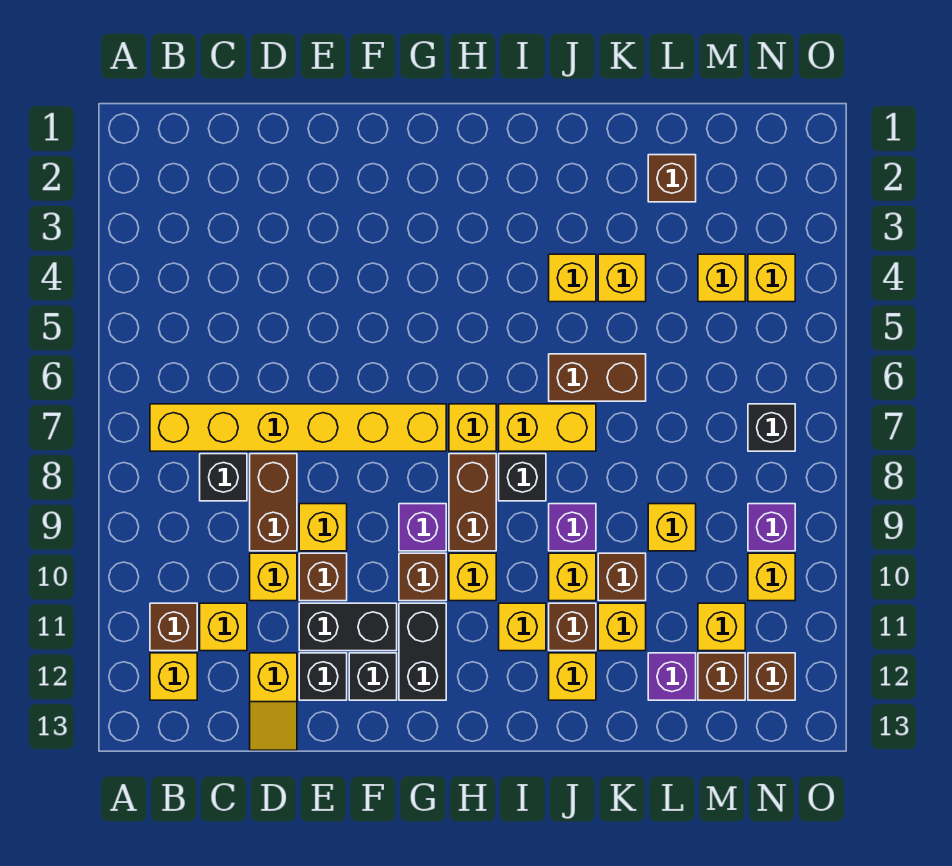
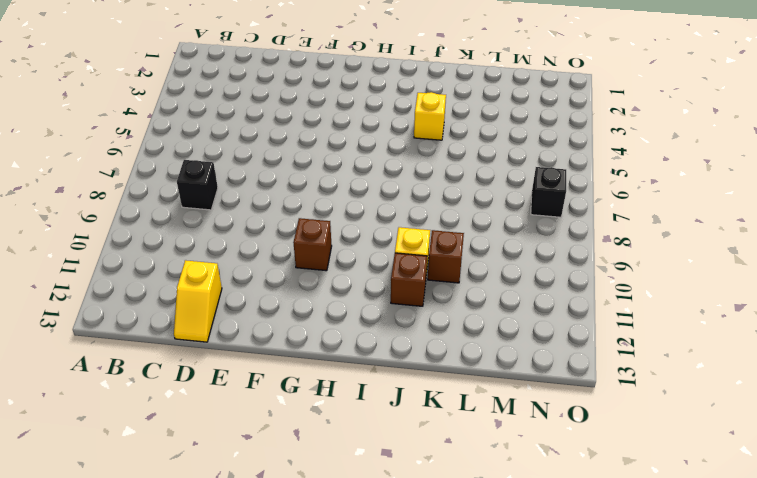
none -> yellow brick B7:G7 level 1
none -> brown brick B11 level 1
none -> yellow brick B12 level 1
none -> yellow brick C11 level 1

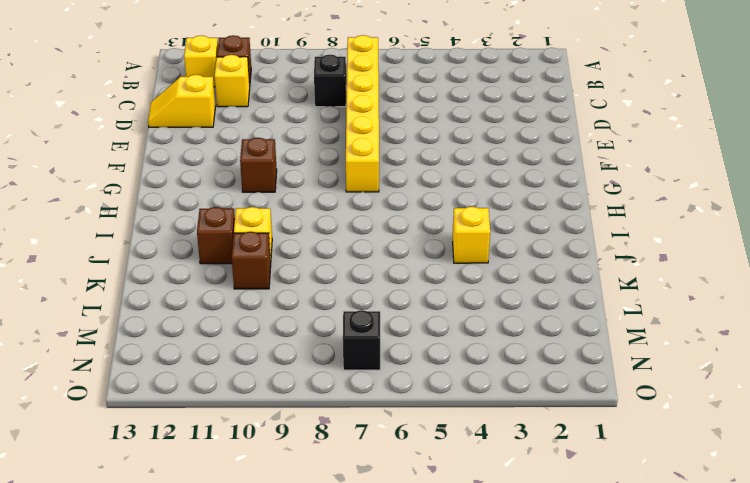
none -> brown brick D8:D9 level 1
none -> yellow brick D10 level 1
none -> yellow brick E9 level 1
none -> brown brick E10 level 1

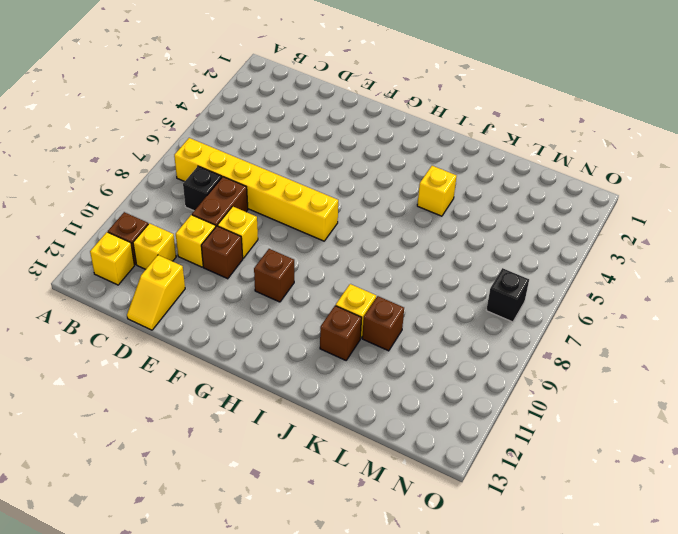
none -> black brick E11:F11 level 1
none -> black brick E12 level 1
none -> black brick F12 level 1
none -> purple brick G9 level 1

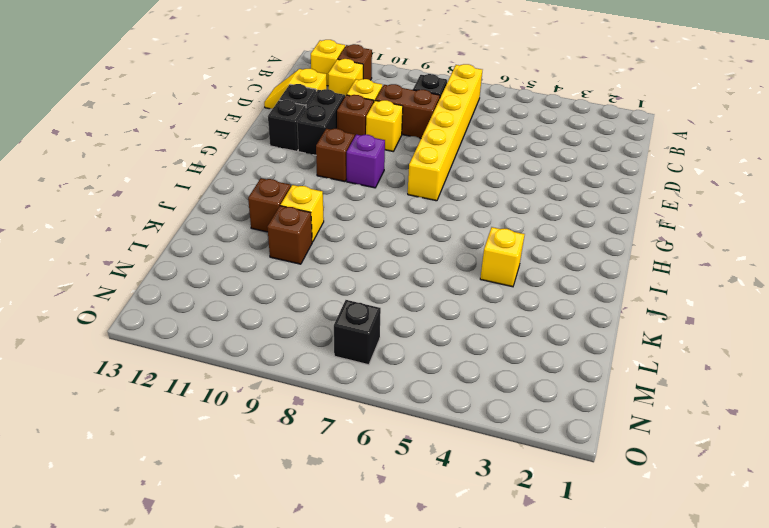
none -> black brick G11:G12 level 1
none -> yellow brick H7 level 1
none -> brown brick H8:H9 level 1
none -> yellow brick H10 level 1

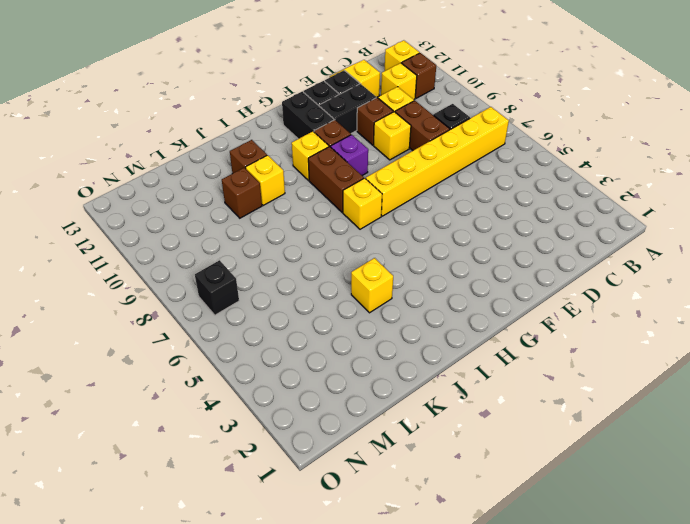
none -> yellow brick I7:J7 level 1
none -> black brick I8 level 1
none -> yellow brick I11 level 1
none -> brown brick J6:K6 level 1

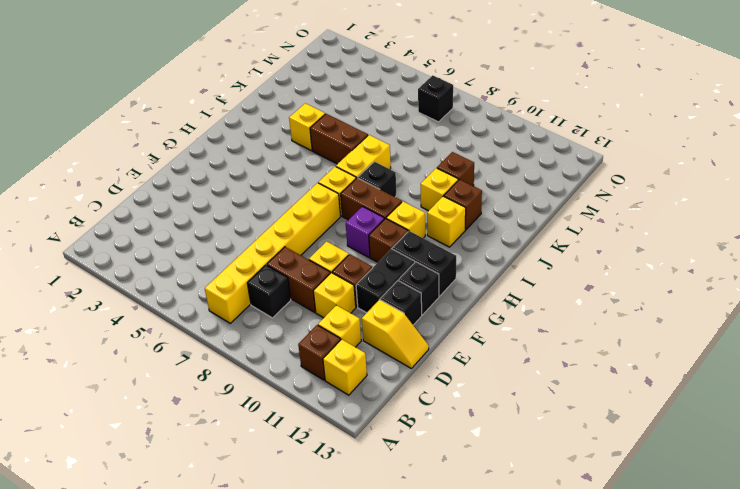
brown brick J5:J6 level 1 -> brown brick J6:K6 level 1
none -> purple brick J9 level 1
none -> yellow brick J12 level 1
none -> yellow brick K4 level 1
none -> yellow brick K11 level 1

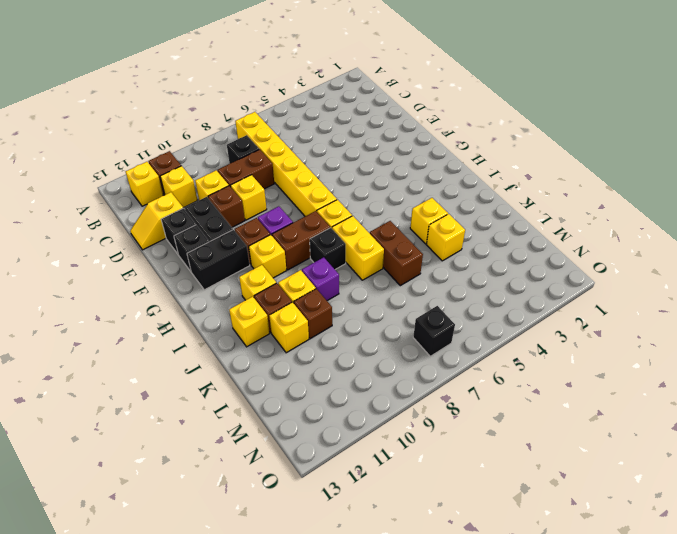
none -> brown brick L2 level 1
none -> yellow brick L9 level 1
none -> purple brick L12 level 1
none -> yellow brick M4 level 1

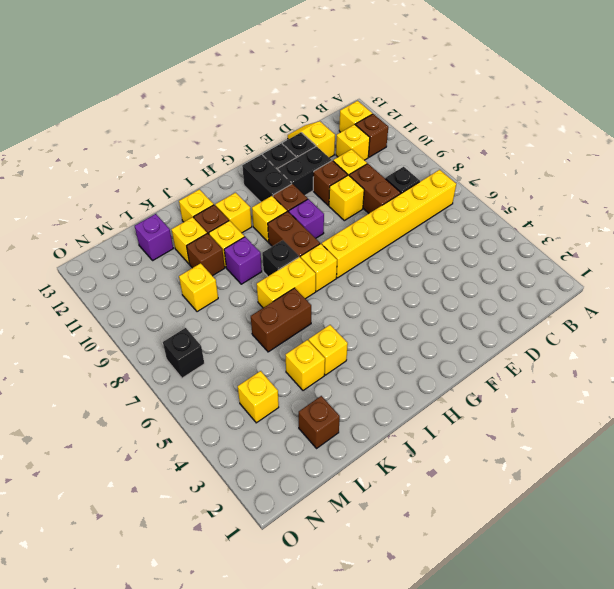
none -> yellow brick M11 level 1
none -> brown brick M12 level 1
none -> yellow brick N4 level 1
none -> purple brick N9 level 1

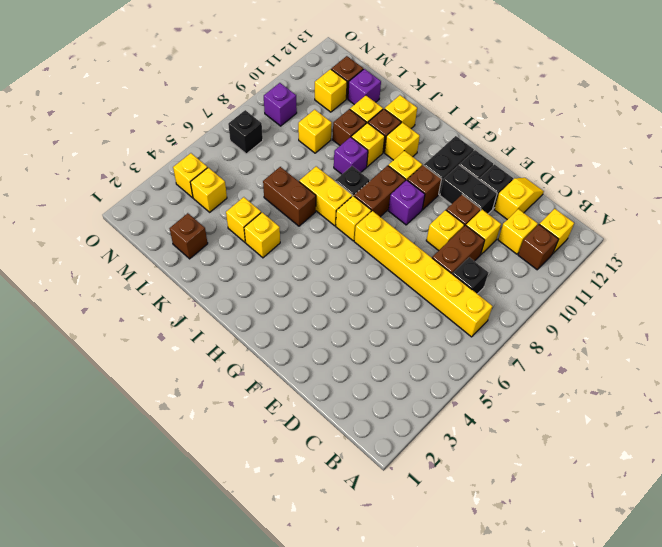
none -> yellow brick N10 level 1
none -> brown brick N12 level 1

